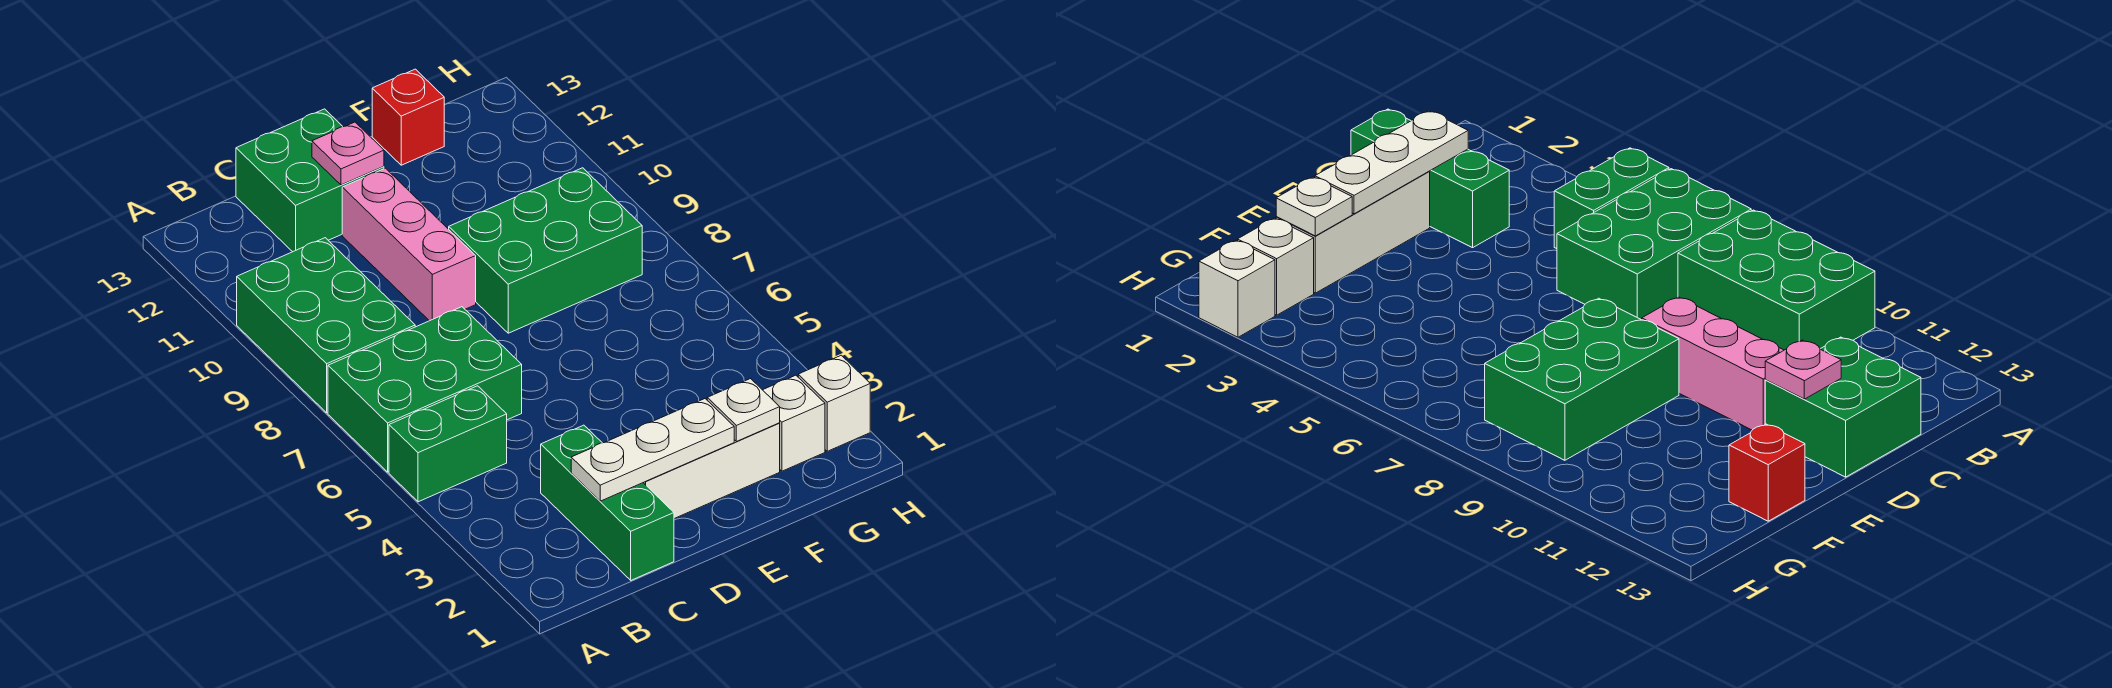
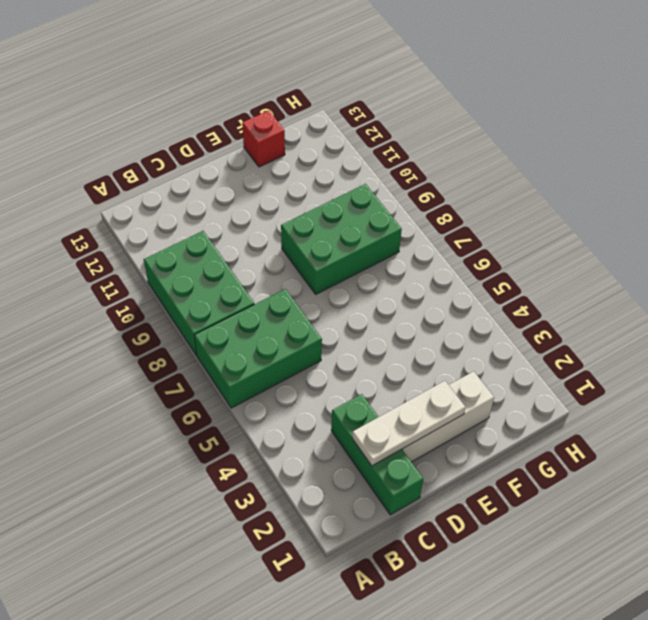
none -> green brick A5:B5 level 1
none -> green brick C12:D13 level 1
none -> pink brick D9:D11 level 1

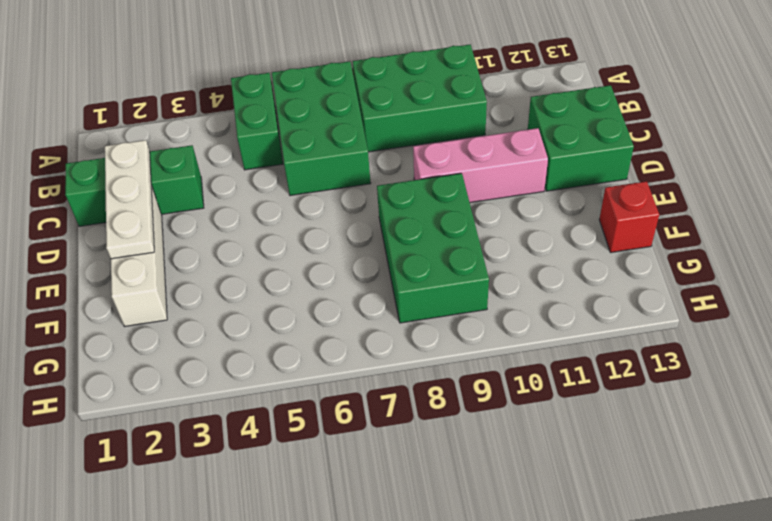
none -> white brick G2 level 1
none -> white brick H2 level 1
none -> pink plate D12 level 2

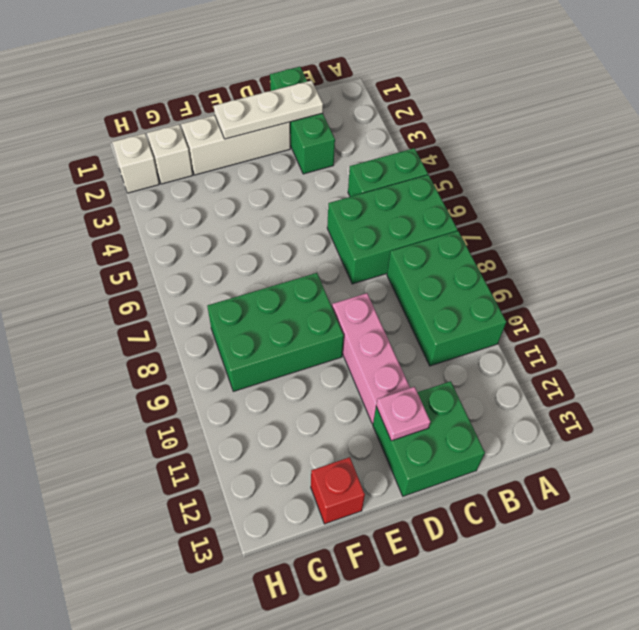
none -> white plate F2 level 2

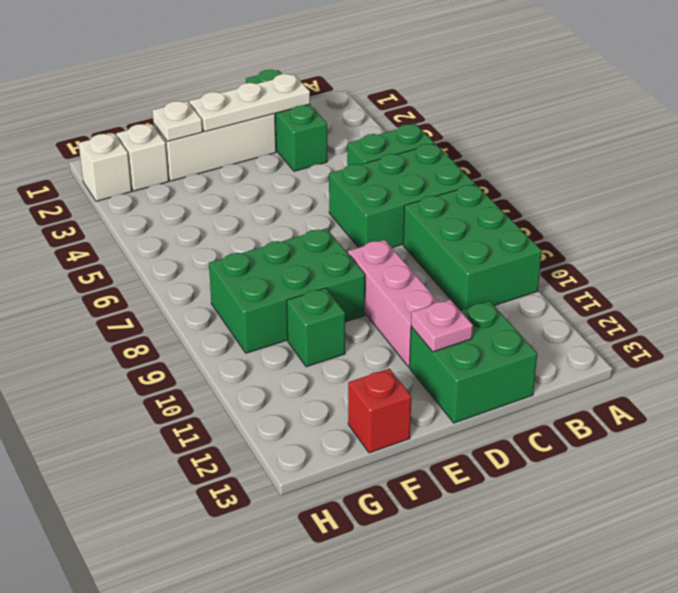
green brick F10 level 1 -> none

